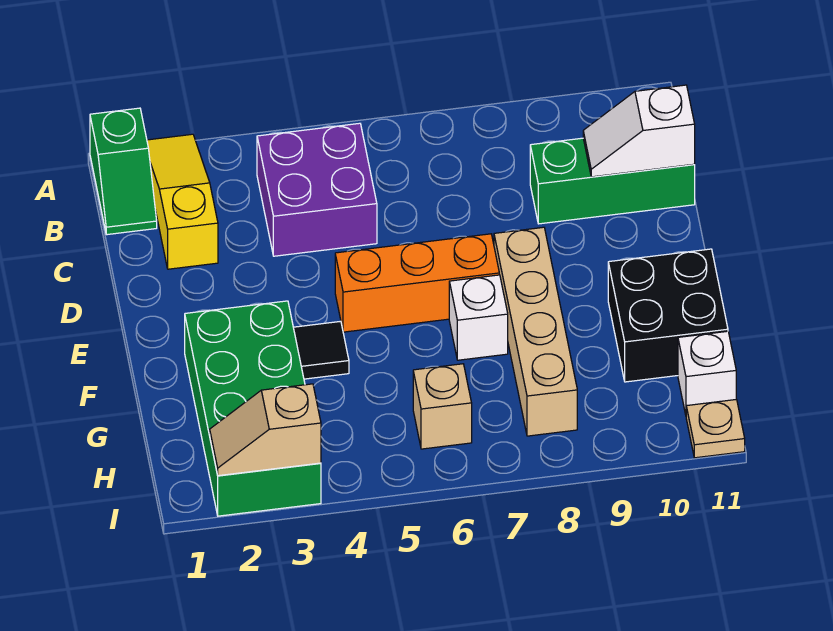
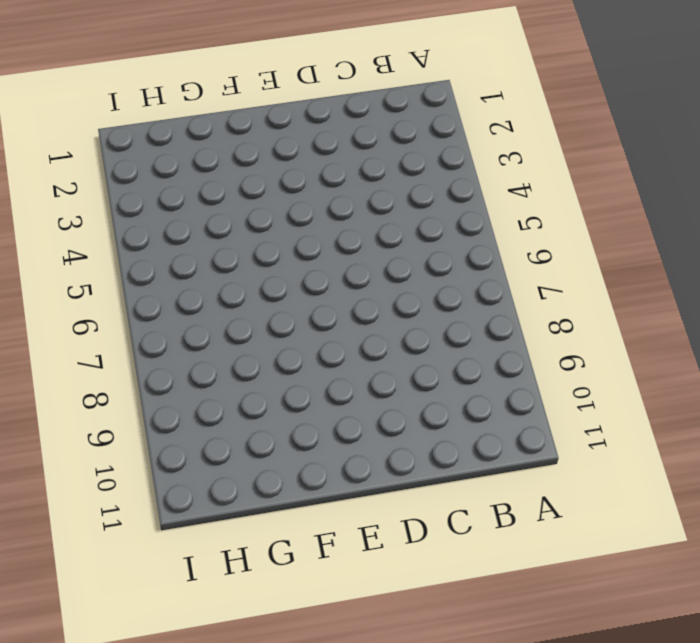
none -> green slope A1:B1 level 1 top A
none -> yellow slope A2:C2 level 1 top C
none -> purple brick B4:C5 level 1

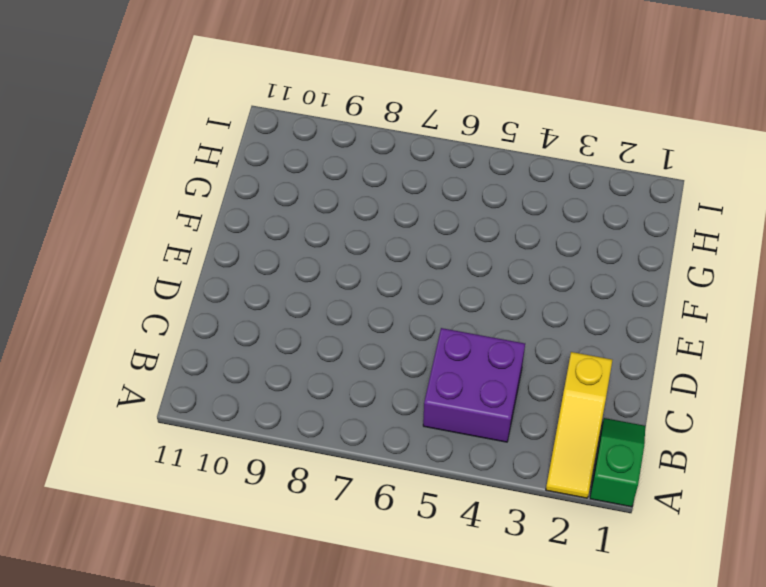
none -> green brick C9:C11 level 1
none -> orange brick E5:E7 level 1
none -> tan brick E8:H8 level 1

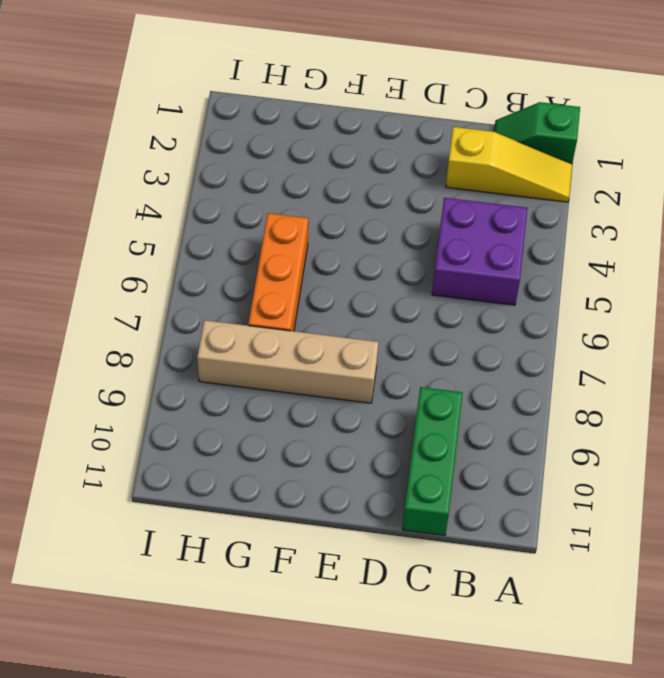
orange brick G5:G7 level 1 -> orange brick E5:E7 level 1
none -> green brick F2:I3 level 1
none -> black tile F4 level 1
none -> white brick F7 level 1

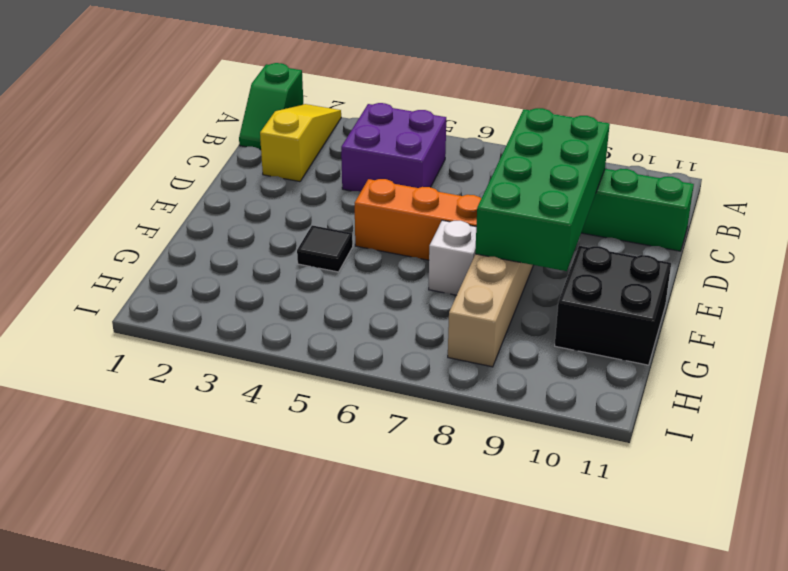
green brick C8:F9 level 2 -> green brick F2:I3 level 1
none -> tan brick H6 level 1
none -> white brick H11 level 1
none -> tan plate I11 level 1

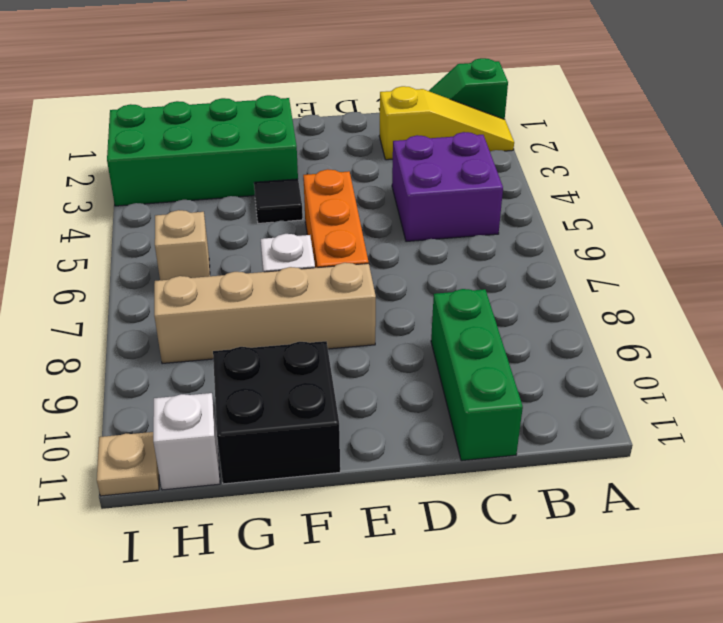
none -> white slope C10:C11 level 2 top 11
none -> tan slope I2:I3 level 2 top 3

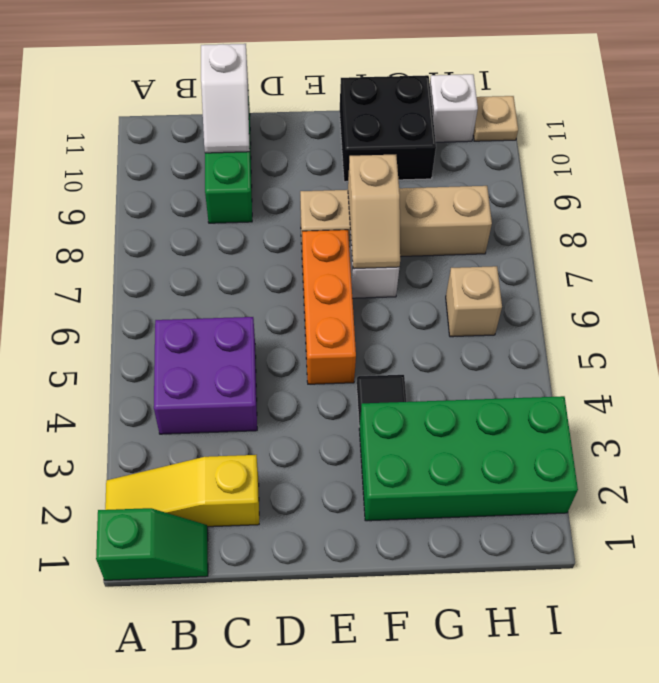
tan slope F7:F8 level 2 top 8 -> tan slope I2:I3 level 2 top 3

